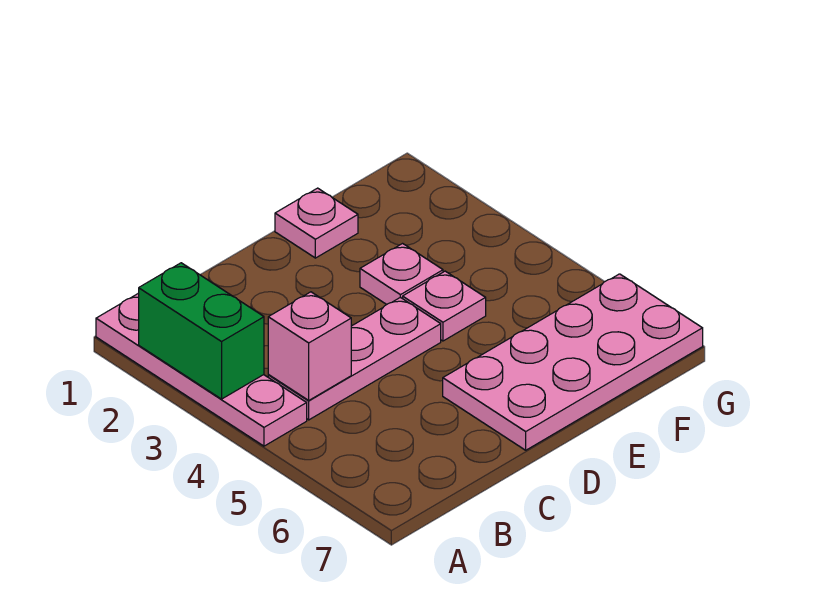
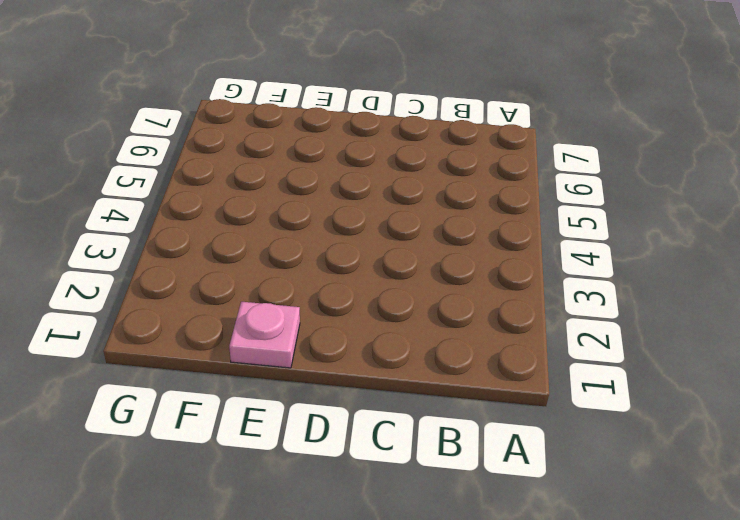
none -> pink plate A1:A4 level 1
none -> pink plate B4:D4 level 1

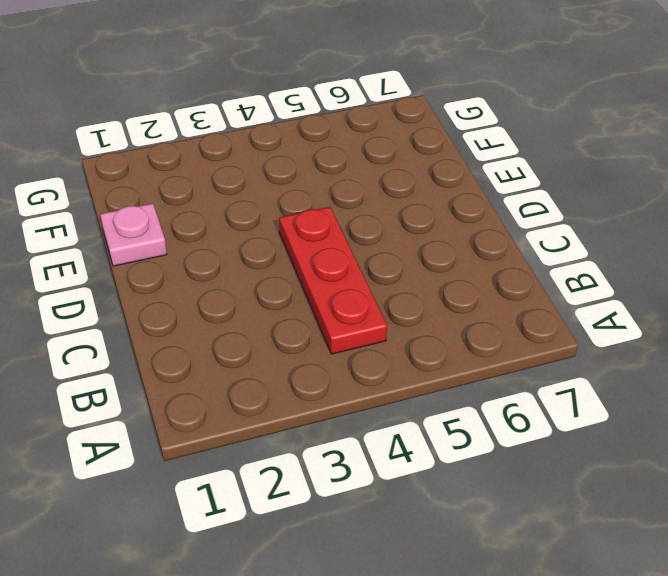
red plate B4:D4 level 1 -> pink plate B4:D4 level 1
none -> pink plate A1:A4 level 1
none -> pink plate D6:G7 level 1

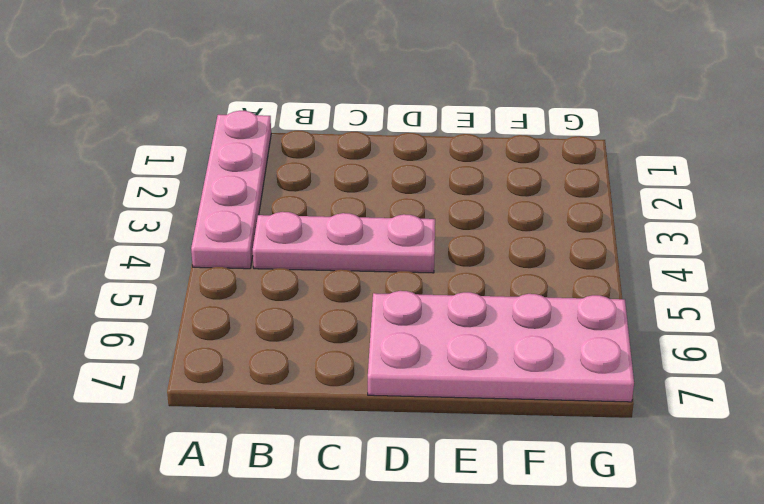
none -> pink plate E1 level 1
none -> pink plate E3 level 1

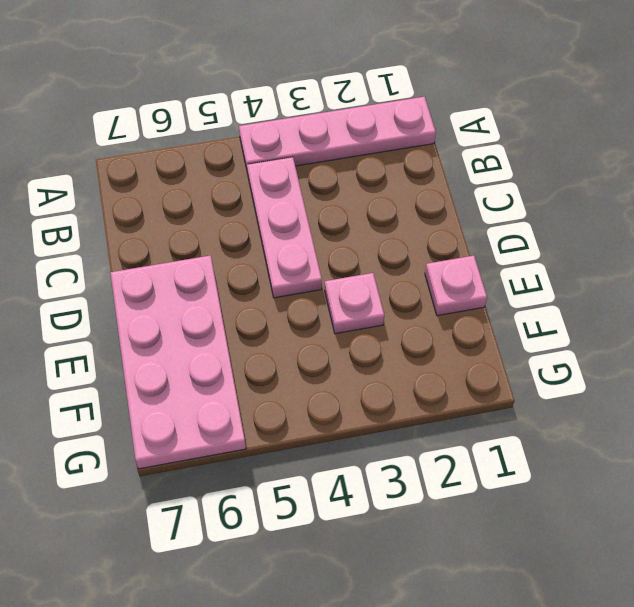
none -> pink plate E4 level 1
none -> green brick A2:A3 level 2

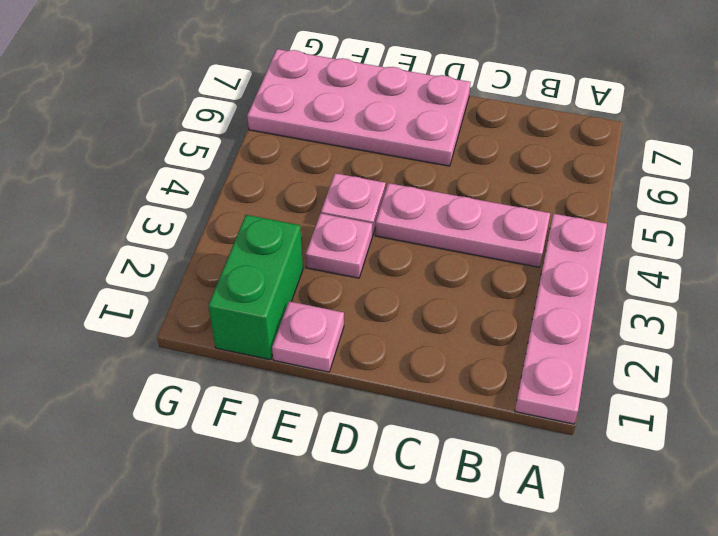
green brick F1:F2 level 1 -> green brick A2:A3 level 2
none -> pink brick B4 level 2

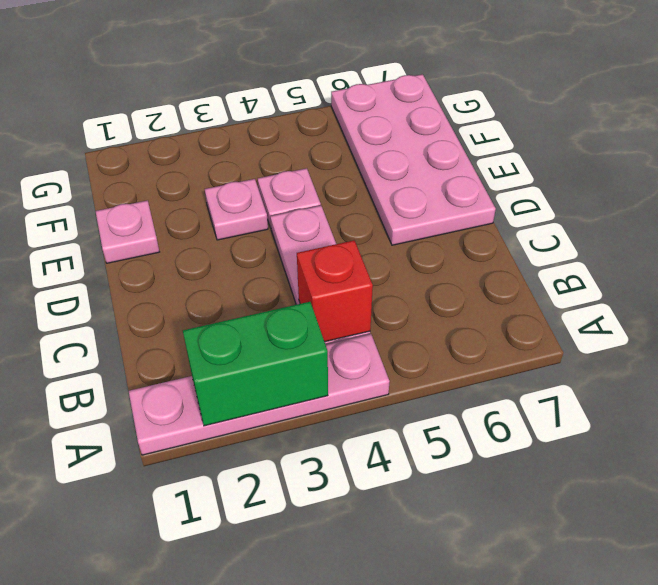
red brick B4 level 2 -> pink brick B4 level 2

